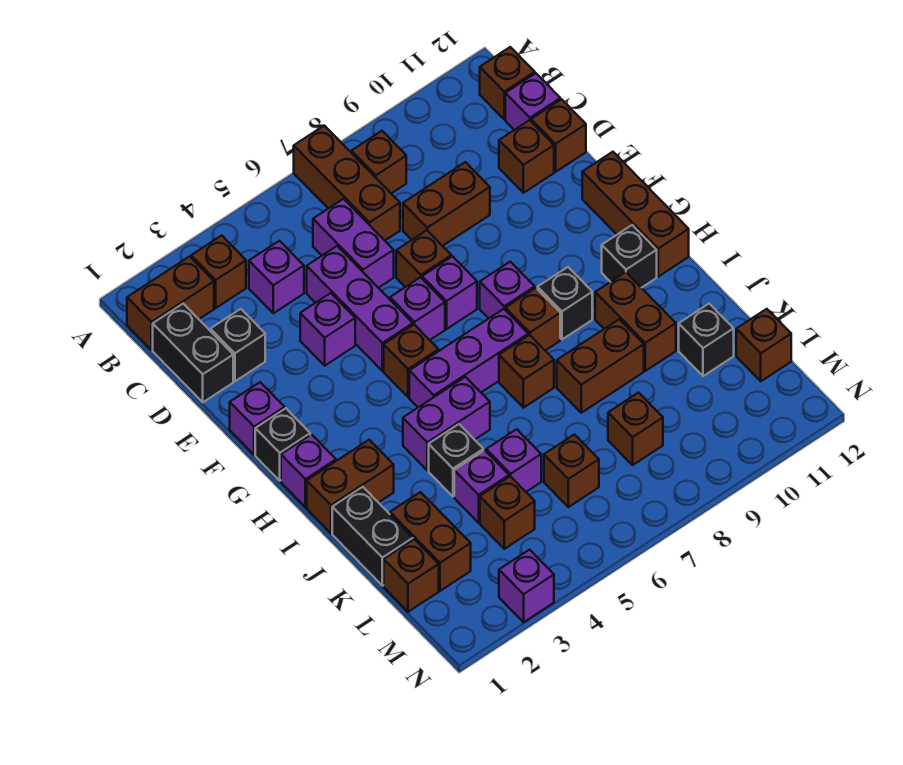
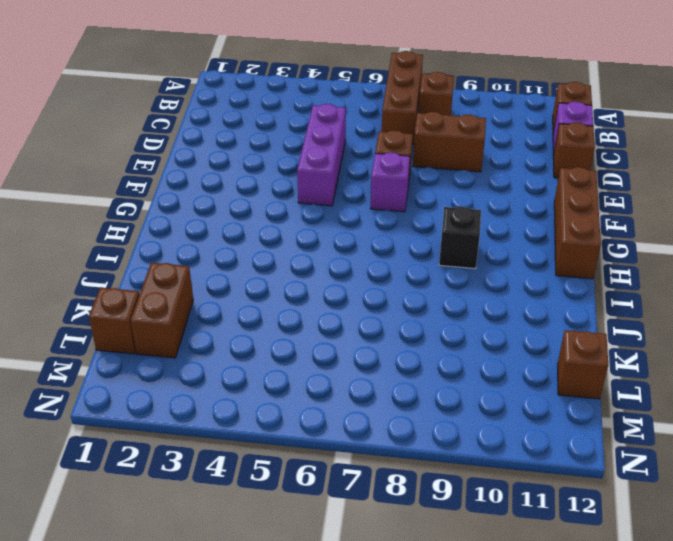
none -> brown brick B1:B2 level 1
none -> brown brick B3 level 1
none -> black brick C1:D1 level 1
none -> purple brick C4 level 1

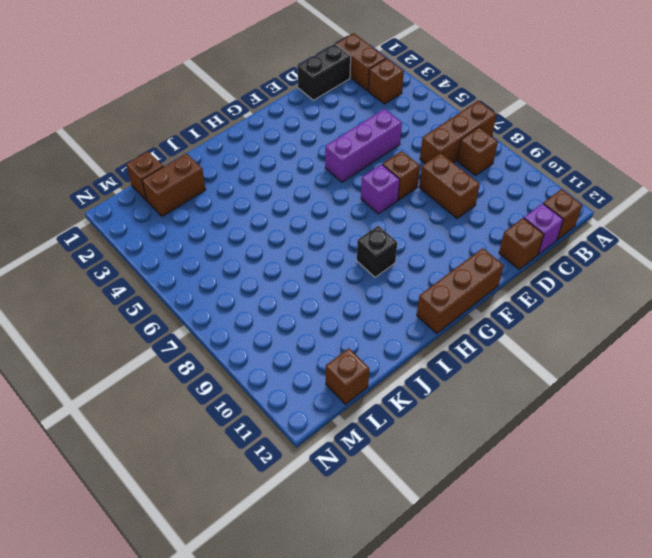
none -> purple brick C4 level 1
none -> purple brick C6:D6 level 1
none -> black brick D2 level 1
none -> brown brick D11 level 1

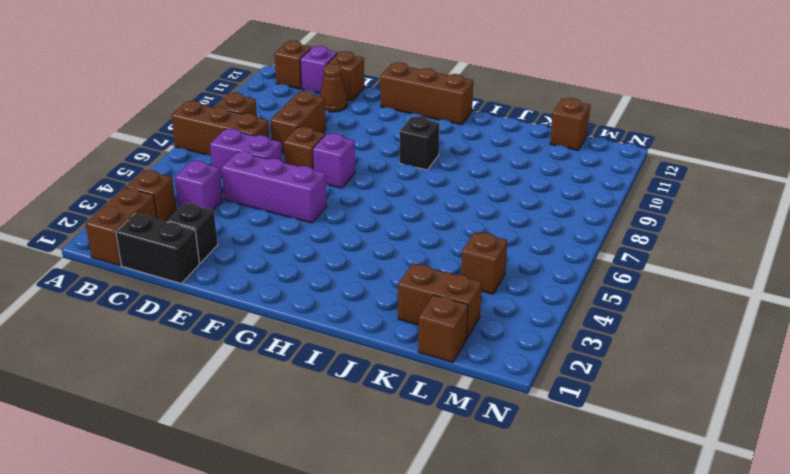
brown cone D11 level 1 -> brown brick D11 level 1
none -> purple brick E4 level 1
none -> purple brick F1 level 1
none -> purple brick F6 level 1
none -> black brick G1 level 1

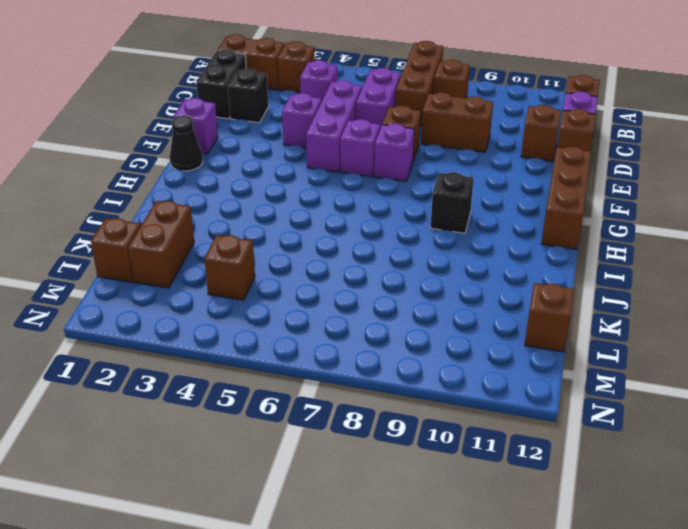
black cone G1 level 1 -> black brick G1 level 1
none -> brown brick G5 level 1
none -> purple brick G8 level 1
none -> purple brick H1 level 1
none -> purple brick H5:H7 level 1

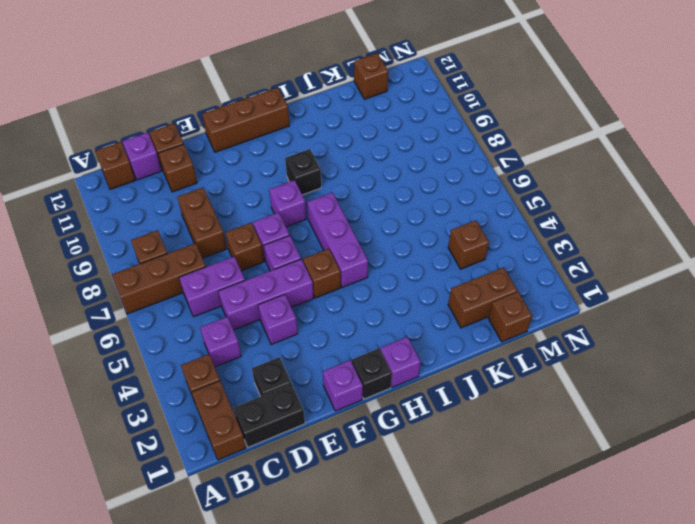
none -> brown brick H8 level 1
none -> black brick H11 level 1
none -> brown brick I1:I2 level 1
none -> purple brick I4:I5 level 1

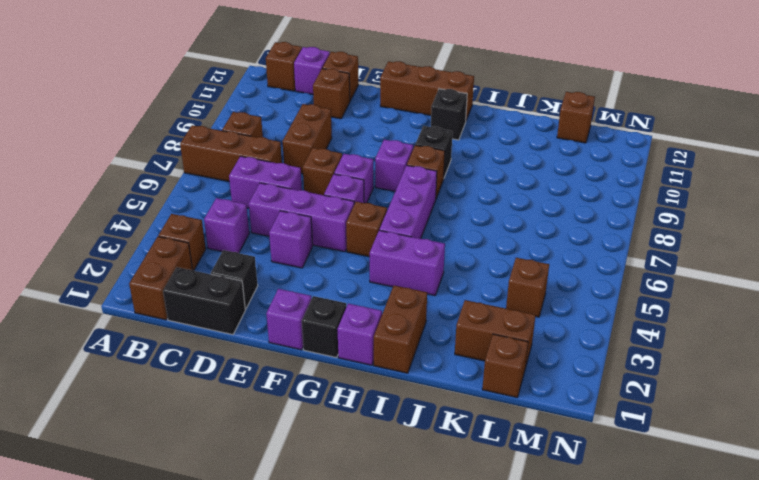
purple brick H4:I4 level 1 -> purple brick I4:I5 level 1
none -> brown brick I7 level 1
none -> brown brick I10:J10 level 1
none -> black brick J1:K1 level 1
none -> black brick J4 level 1

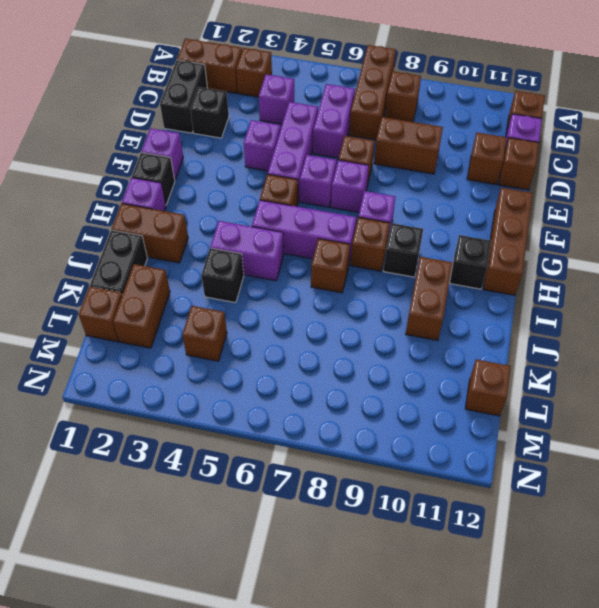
none -> brown brick J8:J9 level 1
none -> purple brick K4 level 1
none -> purple brick K5 level 1
none -> black brick K11 level 1

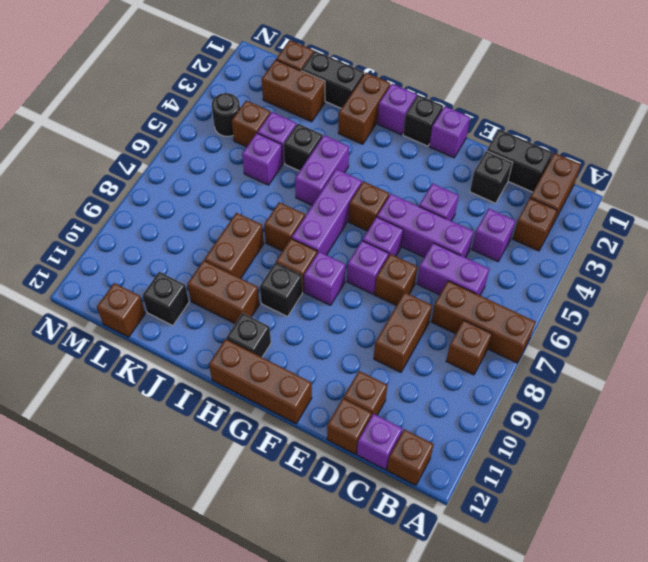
black round brick M4 level 1 -> none
none -> brown brick L6 level 1
none -> brown brick L8 level 1
none -> purple brick N3 level 1

